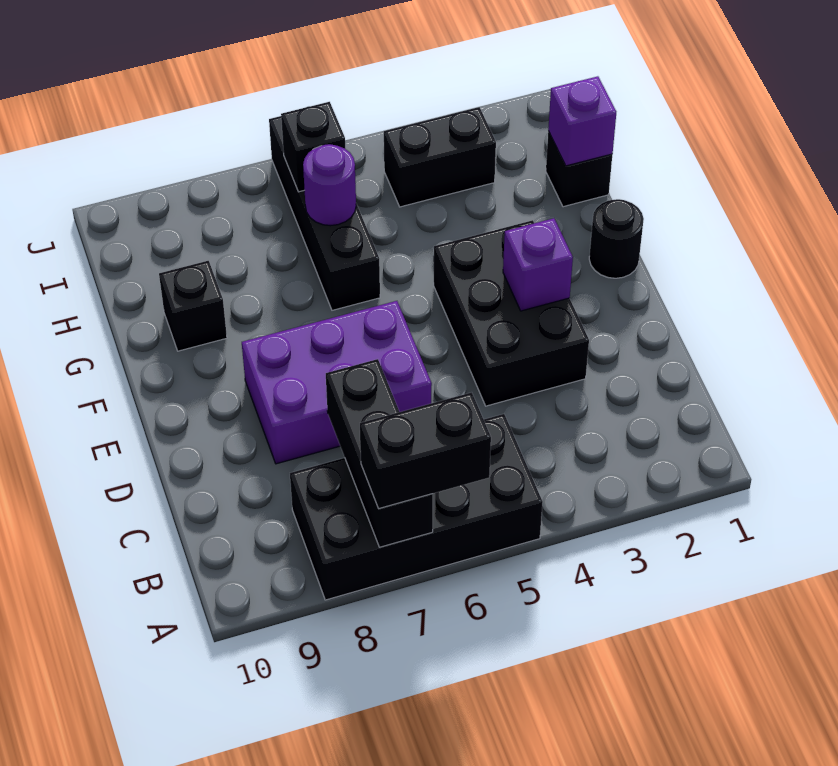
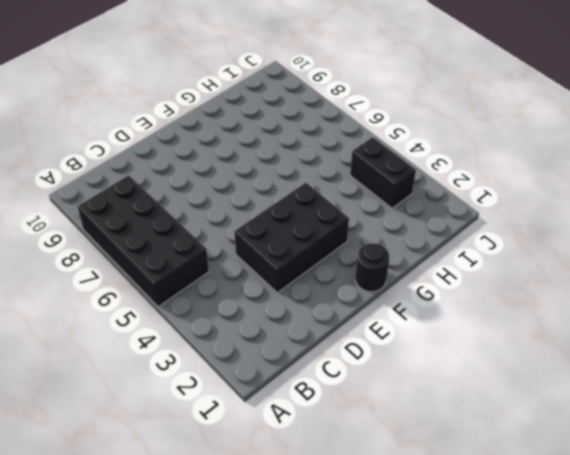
none -> purple brick D6:E8 level 1
none -> black brick G6:J6 level 1
none -> black brick G9 level 1

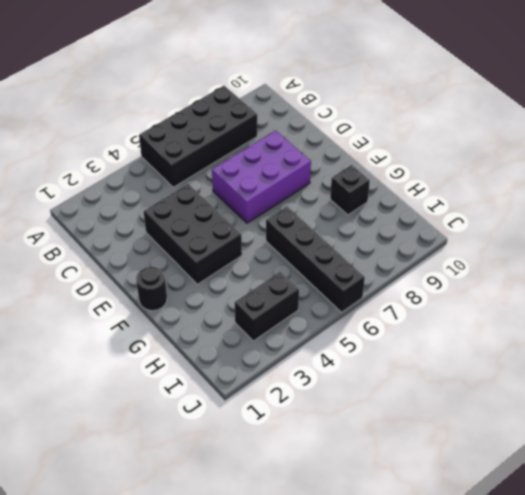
none -> black brick H1 level 1
none -> black brick A7:C7 level 2
none -> purple brick E3 level 2

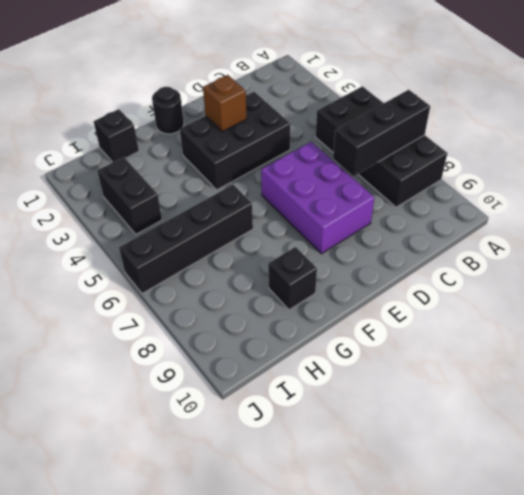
brown brick E3 level 2 -> purple brick E3 level 2
none -> purple brick H1 level 2
none -> purple round brick H6 level 2
none -> black brick I6 level 2

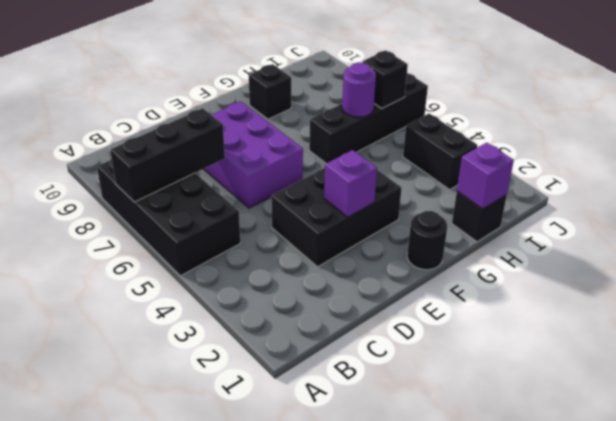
none -> black brick A6:A7 level 3

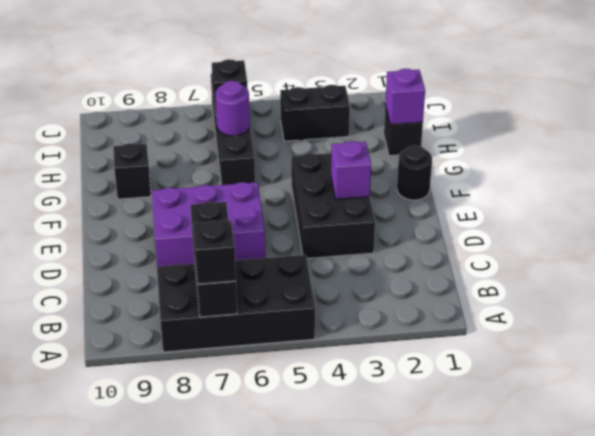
black brick A7 level 3 -> black brick A6:A7 level 3

